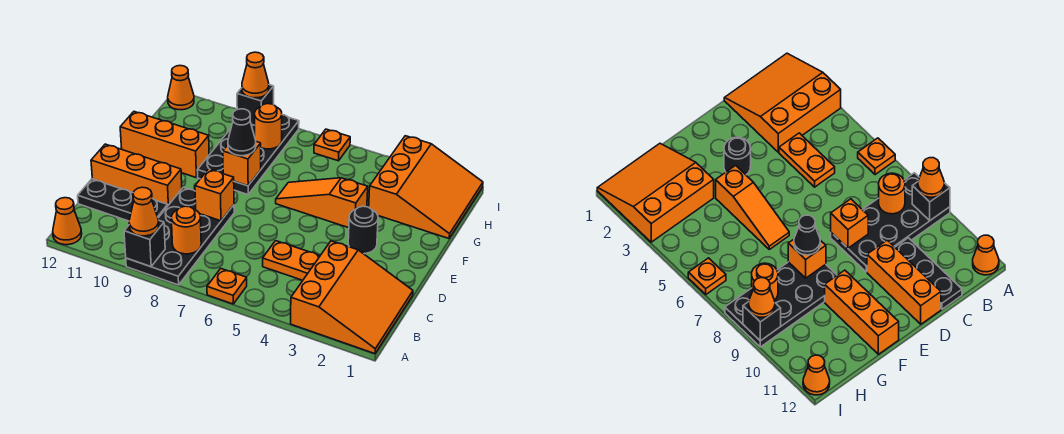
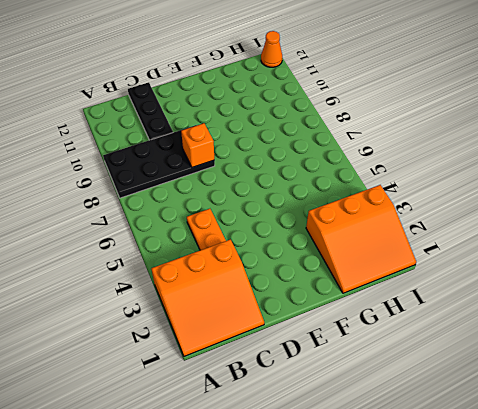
none -> orange plate A6 level 1
none -> orange cone A12 level 1
none -> orange brick D10:D12 level 1

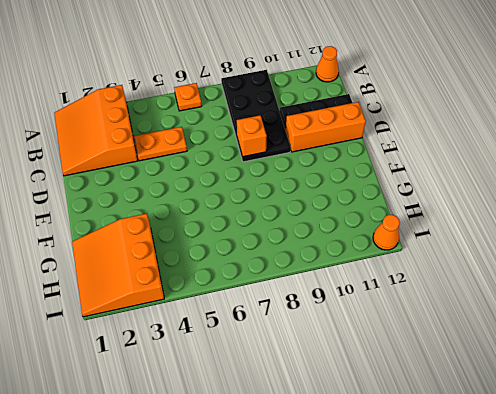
none -> black round brick E3 level 1
none -> orange slope F4:F6 level 1 top 4
none -> black plate F8:I9 level 1

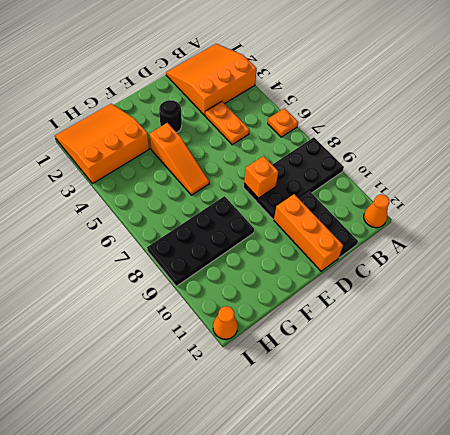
none -> orange brick F10:F12 level 1
none -> orange plate I6 level 1
none -> black brick A9 level 2

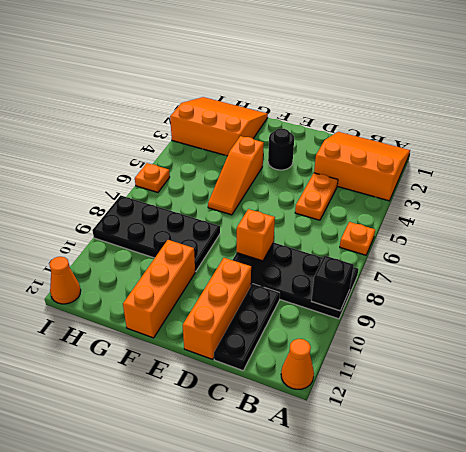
none -> orange round brick B8 level 2
none -> orange brick F8 level 2
none -> orange round brick H8 level 2

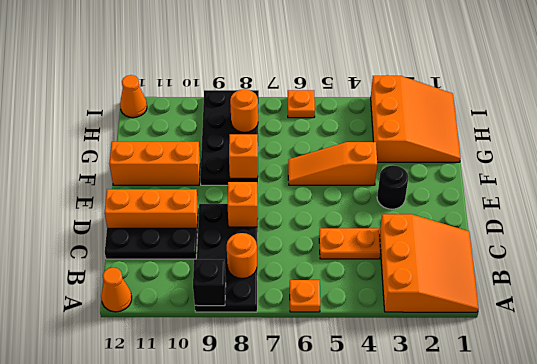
none -> black brick I9 level 2
none -> orange cone A9 level 3
none -> black cone F8 level 3

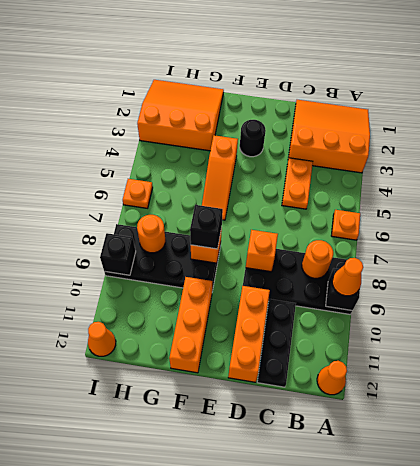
black brick F8 level 3 -> black cone F8 level 3
none -> orange cone I9 level 3

